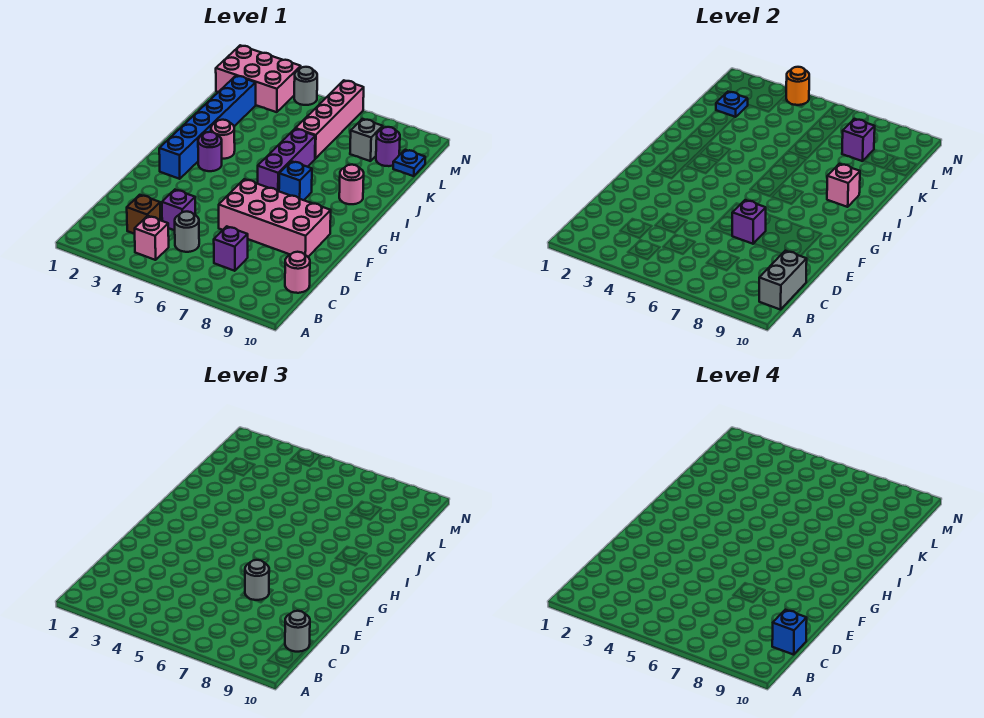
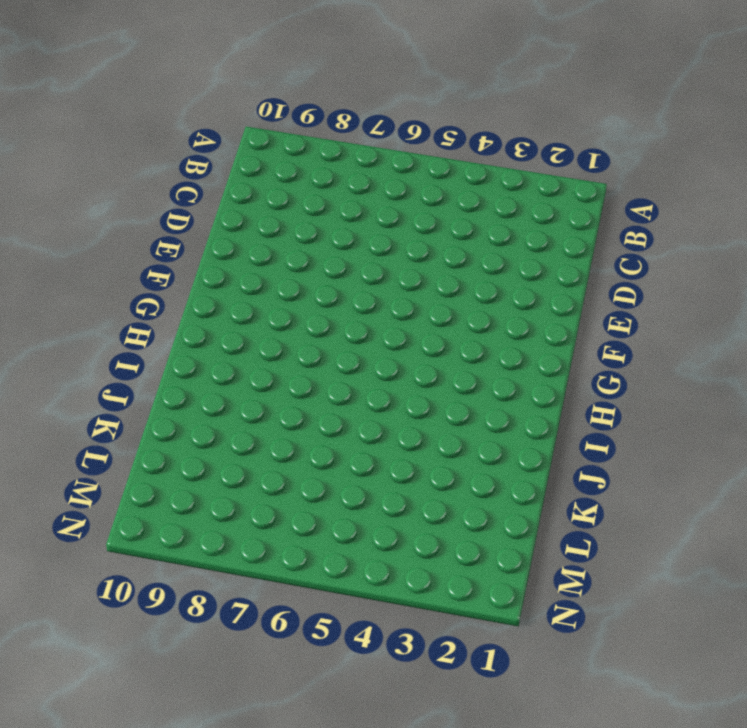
none -> pink brick B4 level 1
none -> brown brick C3 level 1
none -> grey round brick C5 level 1

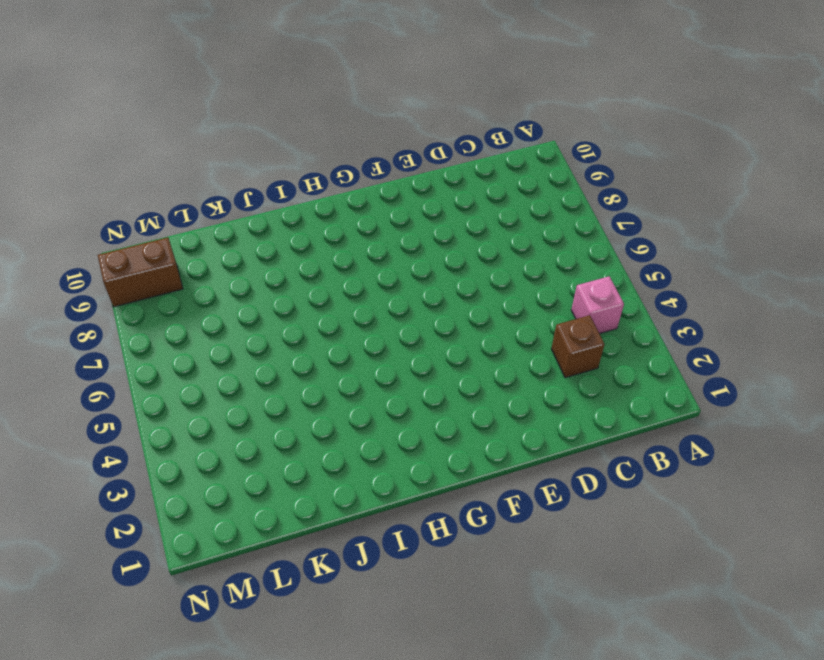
brown brick M9:N9 level 1 -> none
none -> grey round brick C5 level 1
none -> purple brick C7 level 1
none -> pink round brick C10 level 1

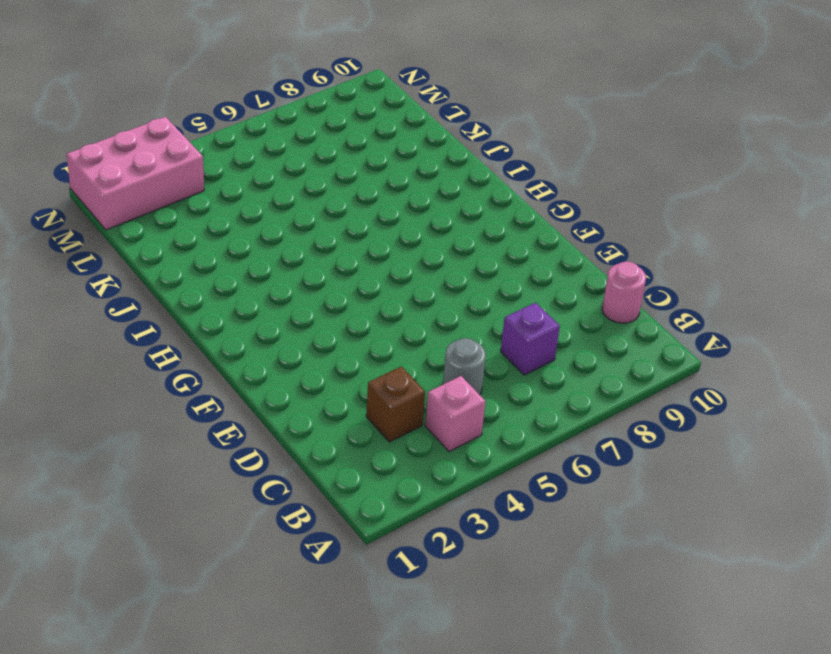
none -> purple brick D4 level 1
none -> pink brick E6:F9 level 1
none -> blue brick G2:L2 level 1

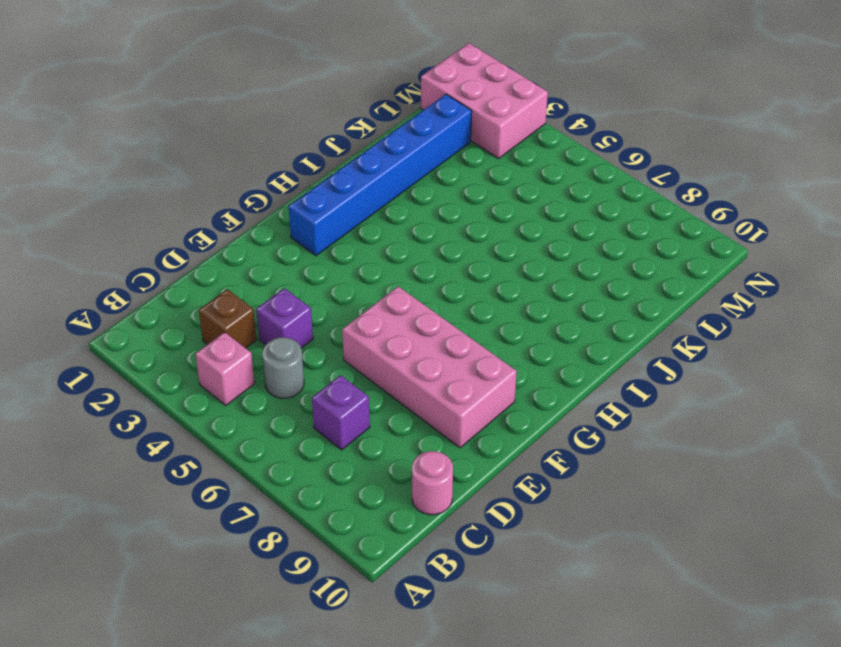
none -> purple round brick H3 level 1
none -> purple brick H6:J6 level 1
none -> blue brick H7 level 1

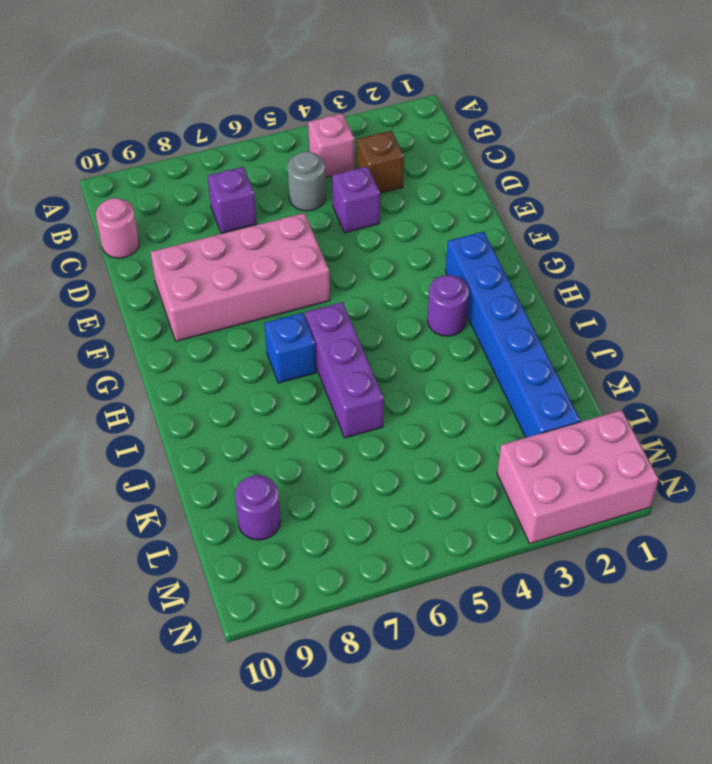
none -> pink round brick I3 level 1
none -> pink round brick I9 level 1
none -> pink brick K6:N6 level 1

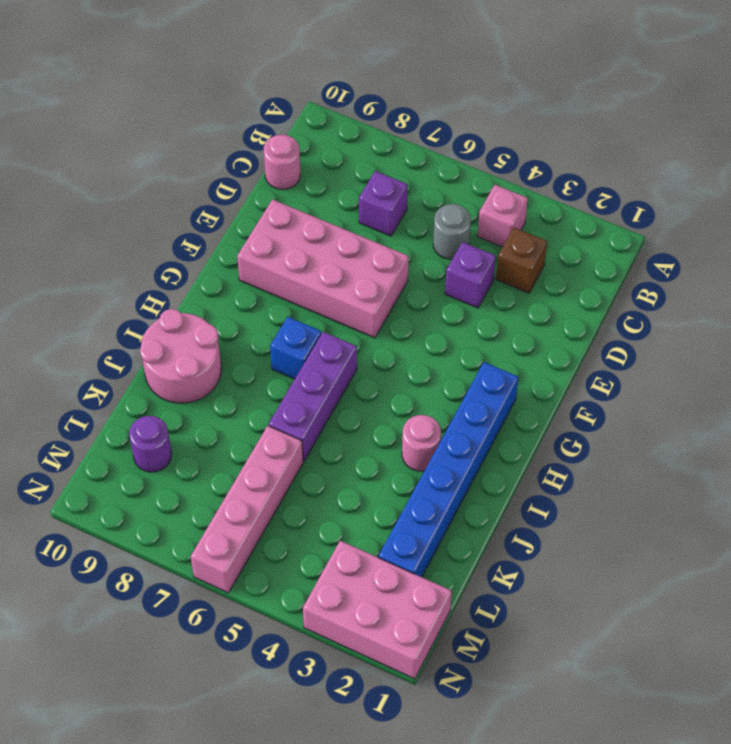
pink round brick I9:J10 level 1 -> pink round brick I9 level 1
none -> purple round brick H3 level 1
none -> grey brick L8 level 1
none -> blue plate L10 level 1

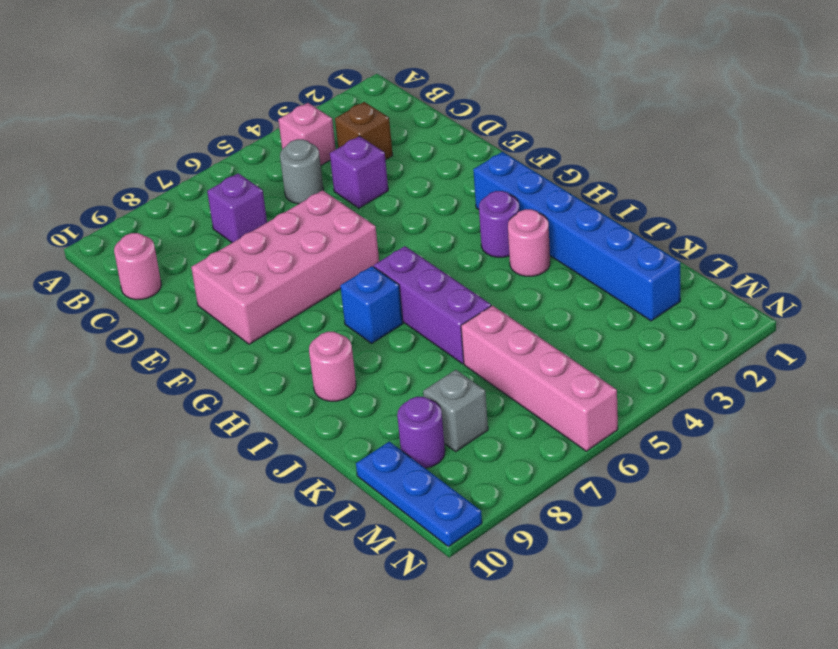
blue plate L10:N10 level 1 -> blue plate L10 level 1
none -> pink brick M1:N3 level 1
none -> grey round brick N4 level 1
none -> grey brick B10:C10 level 2

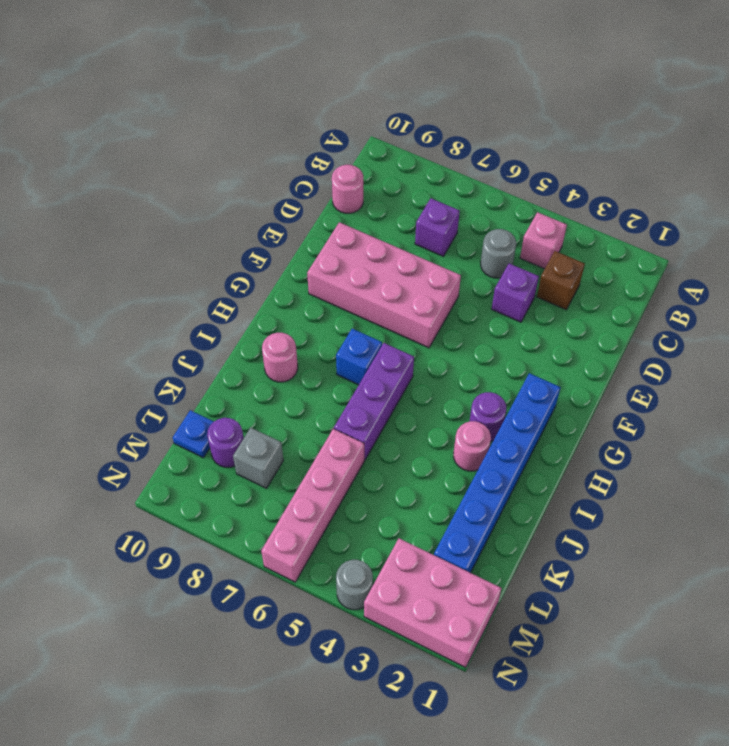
none -> grey brick B10:C10 level 2
none -> purple brick E7 level 2
none -> pink brick I9 level 2

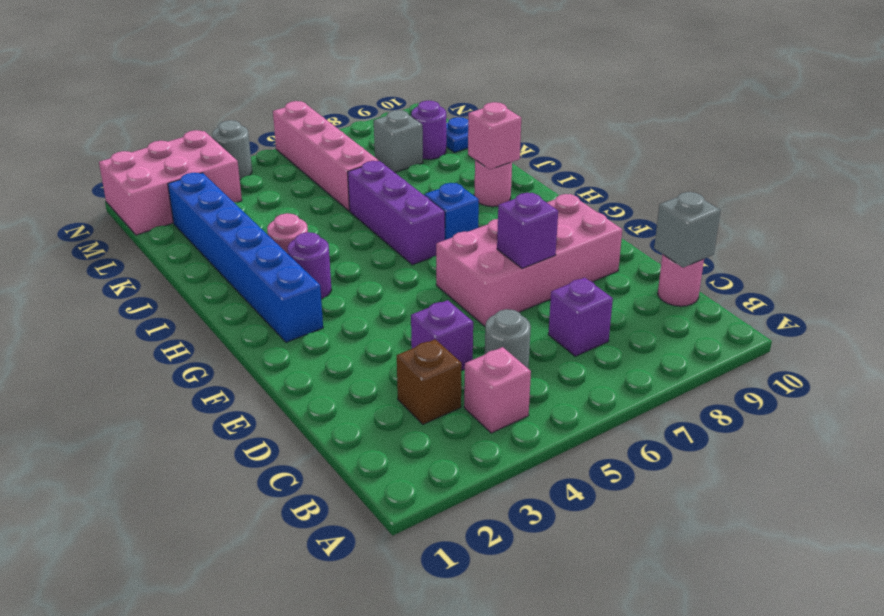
grey brick C10 level 2 -> grey brick B10:C10 level 2
none -> blue plate L2 level 2
none -> purple brick L8 level 2
none -> orange round brick N4 level 2

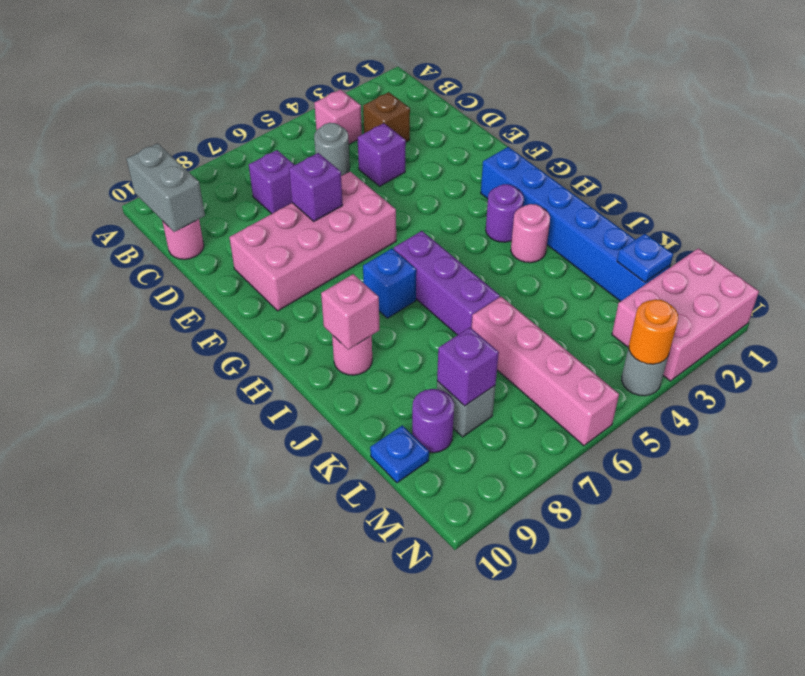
none -> grey round brick C10 level 3
none -> grey round brick E7 level 3
none -> blue brick C10 level 4

